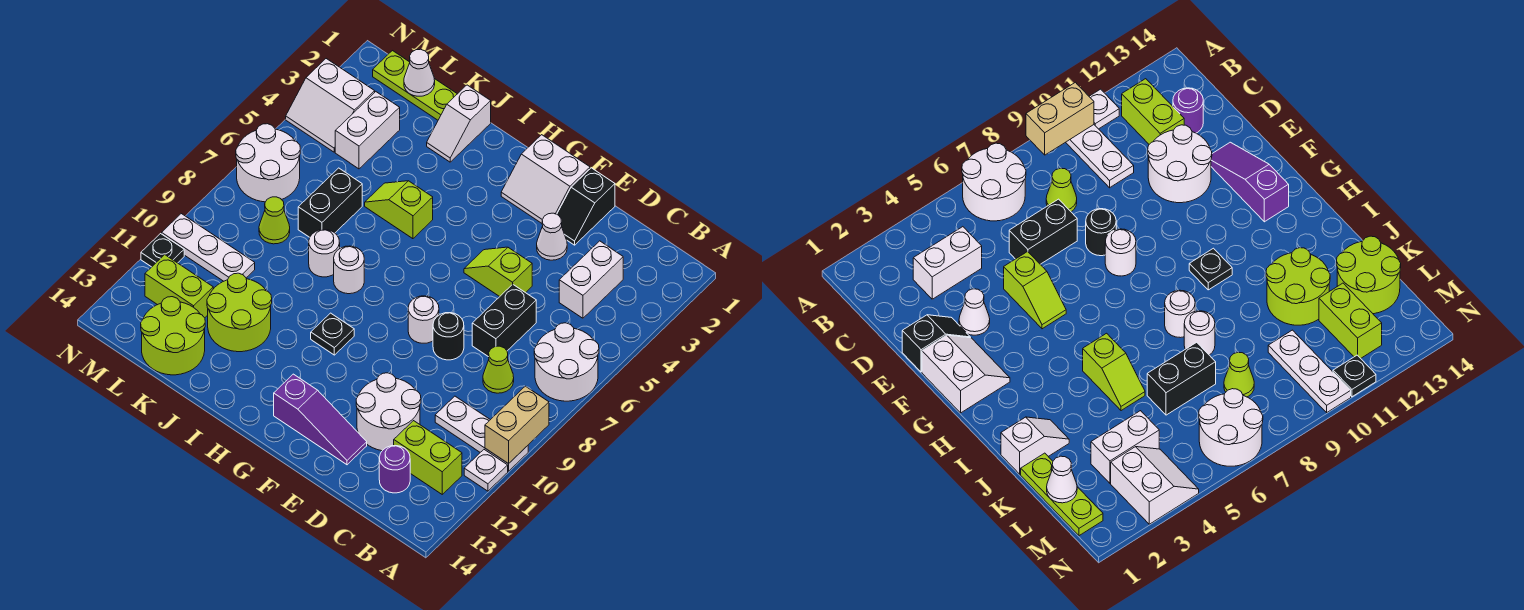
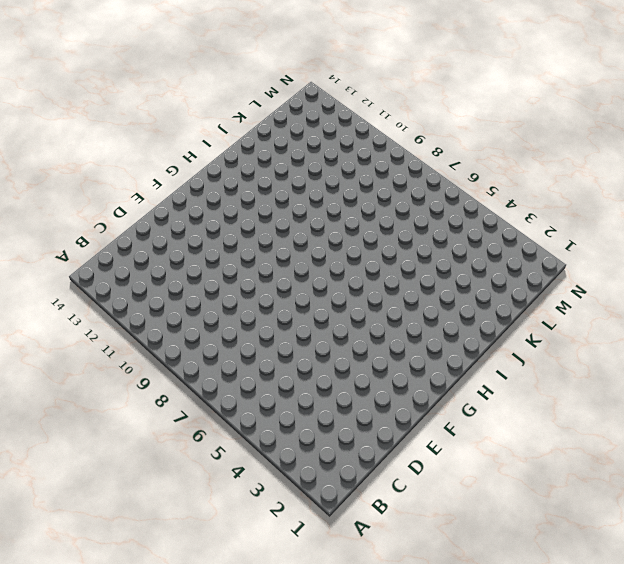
none -> white round brick A6:B7 level 1
none -> white plate A10:C10 level 1
none -> white plate A11 level 1
none -> lime brick B12:C12 level 1

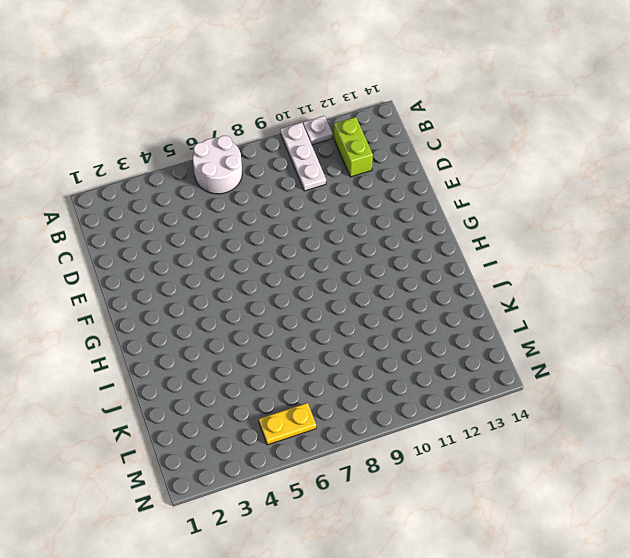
yellow plate M5:M6 level 1 -> white round brick M6:N7 level 1
none -> white brick C3:C4 level 1
none -> lime cone C8 level 1
none -> purple round brick C13 level 1
none -> black brick D6:D7 level 1

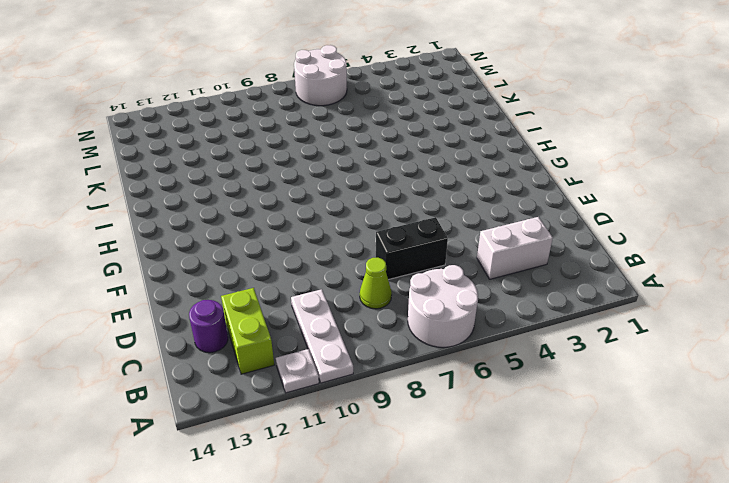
none -> white round brick D11:E12 level 1
none -> black slope E1:E2 level 1 top 1
none -> white cone E3 level 1
none -> lime slope E5:F5 level 1 top E

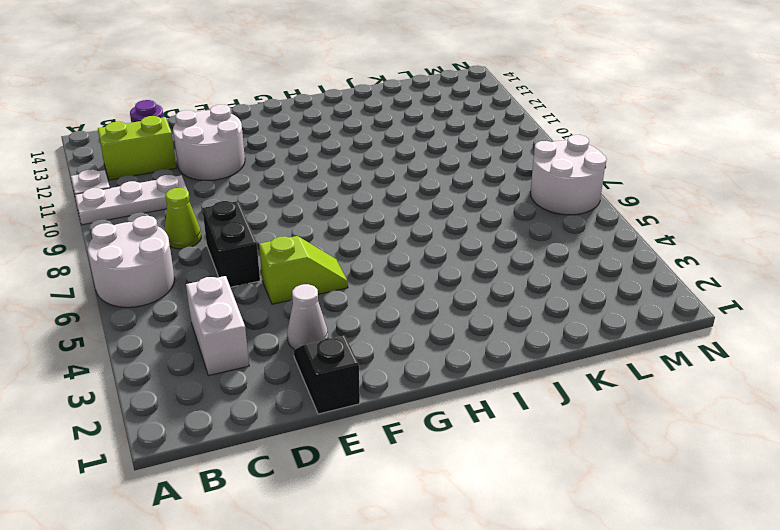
none -> black round brick E8 level 1
none -> purple slope E13:G13 level 1 top G
none -> white slope F1:G2 level 1 top 1
none -> white round brick F8 level 1

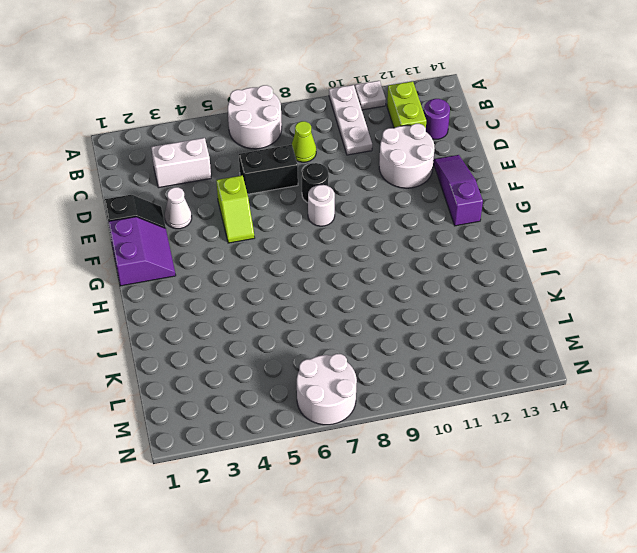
purple slope F1:G2 level 1 top 1 -> white slope F1:G2 level 1 top 1
none -> black plate H10 level 1
none -> lime slope I5:J5 level 1 top I
none -> white round brick I8 level 1
none -> white slope J1:J2 level 1 top 1

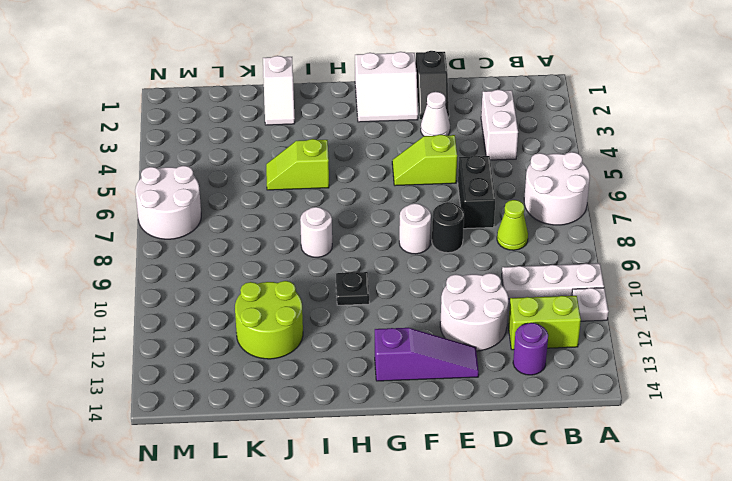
none -> white round brick J8 level 1
none -> lime plate K1:M1 level 1
none -> black brick K6:K7 level 1
none -> lime round brick K13:L14 level 1

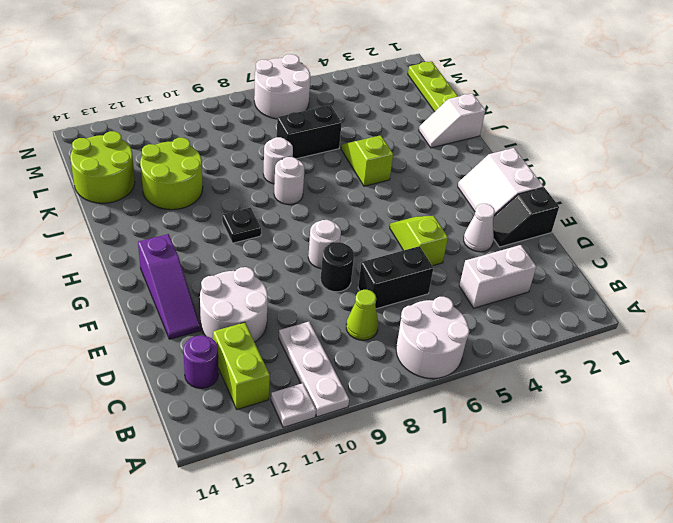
none -> white brick L3:L4 level 1
none -> lime cone L8 level 1
none -> white plate L10:N10 level 1
none -> lime brick L12:M12 level 1

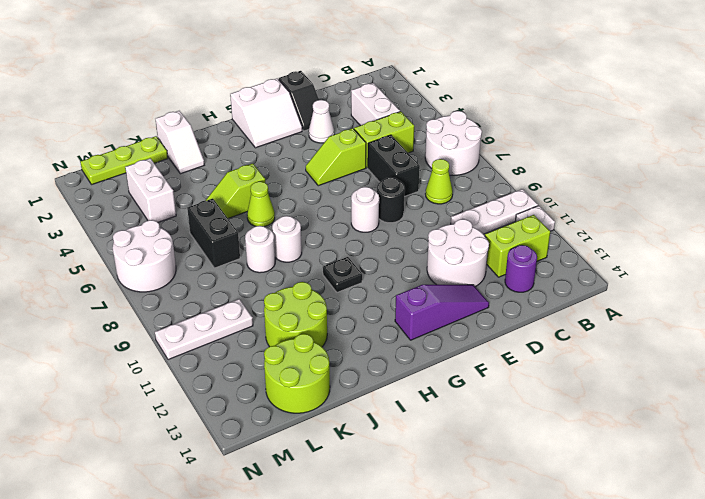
lime brick C5:D5 level 1 -> lime brick L12:M12 level 1
lime cone I6 level 1 -> lime cone L8 level 1
none -> white slope M3:N4 level 1 top 3
none -> black plate N11 level 1
none -> tan brick A9:A10 level 2
none -> white cone L1 level 2

